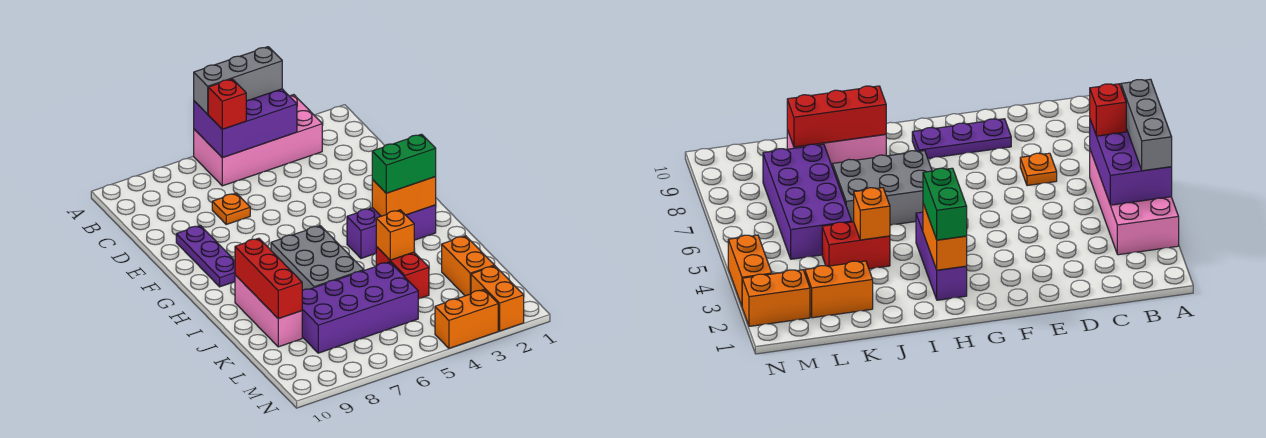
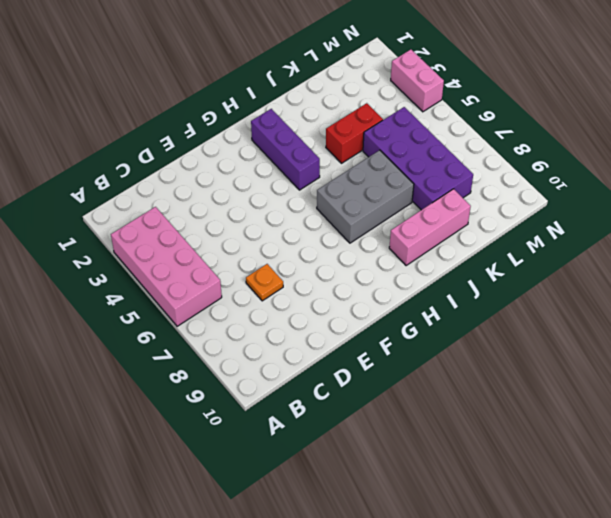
pink brick N3:N4 level 1 -> orange brick N3:N4 level 1
none -> purple plate E9:G9 level 1
none -> orange brick K2:L2 level 1
none -> orange brick M2:N2 level 1

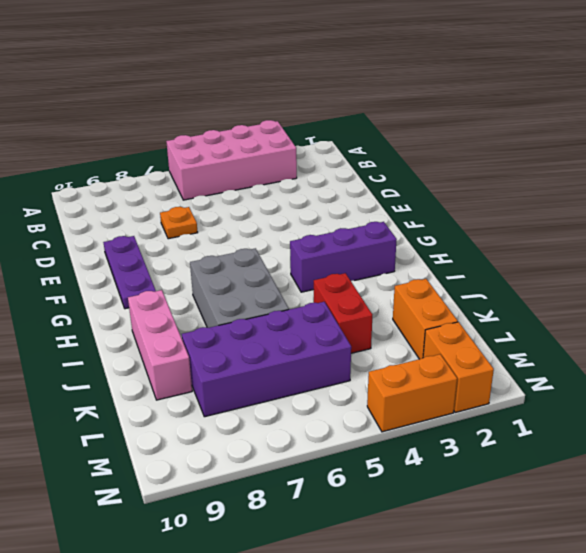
none -> purple brick A4:B6 level 2
none -> orange brick H2:H3 level 2
none -> red brick I9:K9 level 2

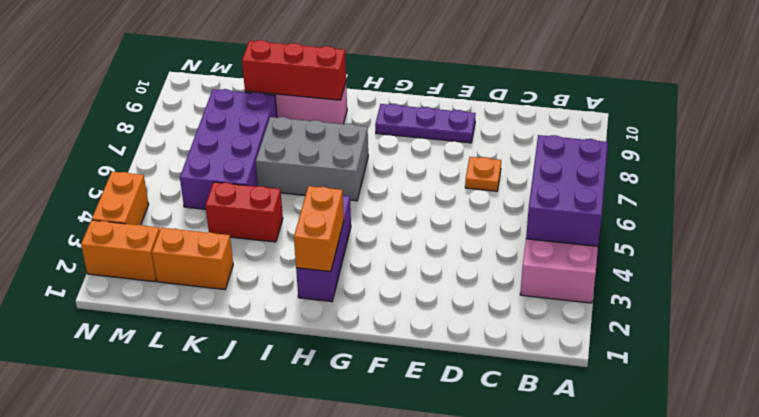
none -> orange brick J4 level 2
none -> grey brick A4:A6 level 3
none -> red brick B6 level 3

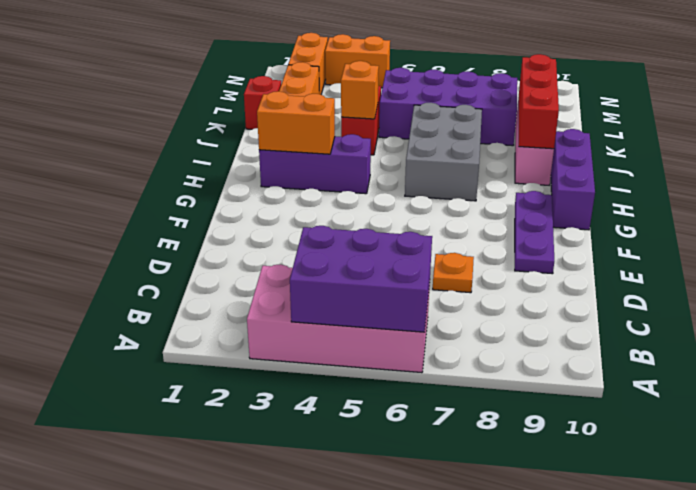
purple brick G10:I10 level 1 -> none
red brick K1 level 1 -> red brick B6 level 3
none -> grey brick A4:A6 level 3
none -> green brick H2:H3 level 3

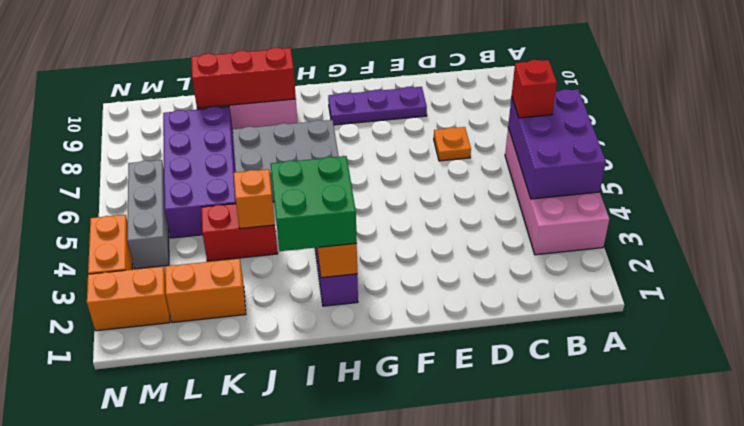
green brick H2:I3 level 3 -> green brick H2:H3 level 3
grey brick M4:M6 level 1 -> grey brick A4:A6 level 3

